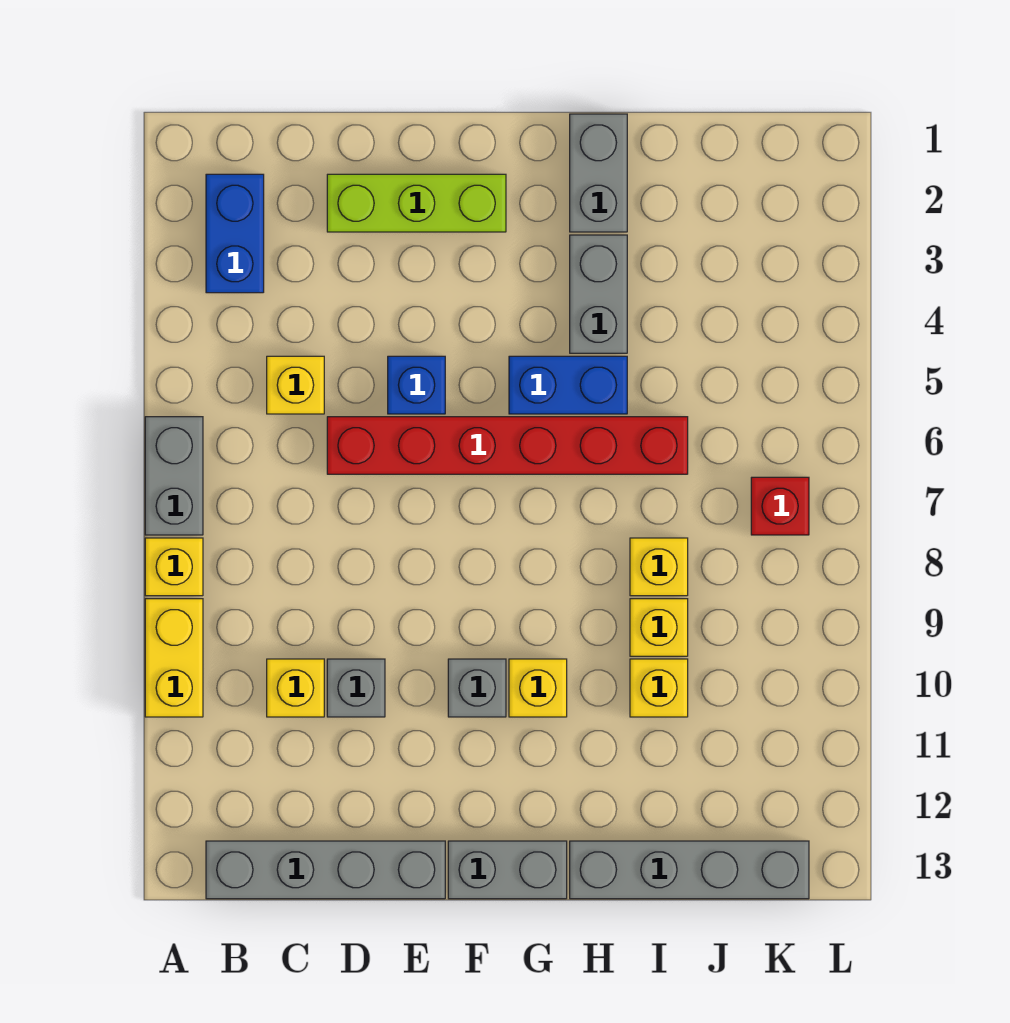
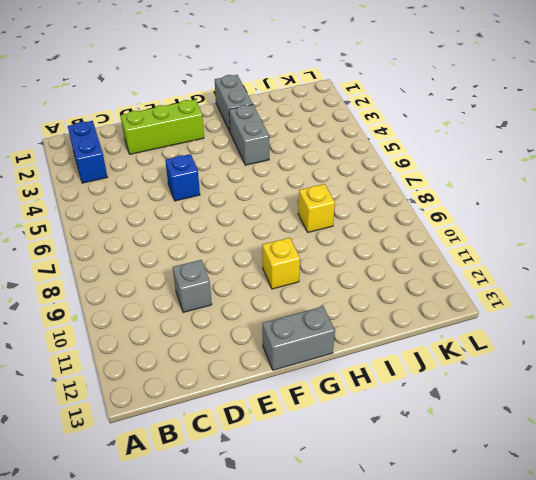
none -> grey brick A6:A7 level 1
none -> yellow brick A8 level 1
none -> yellow brick A9:A10 level 1

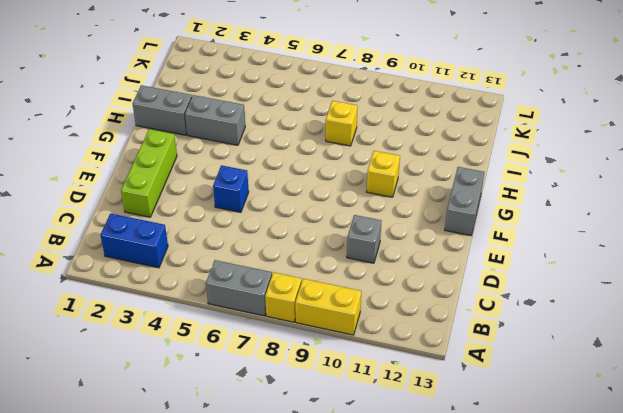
none -> grey brick B13:E13 level 1
none -> yellow brick C5 level 1
none -> yellow brick C10 level 1

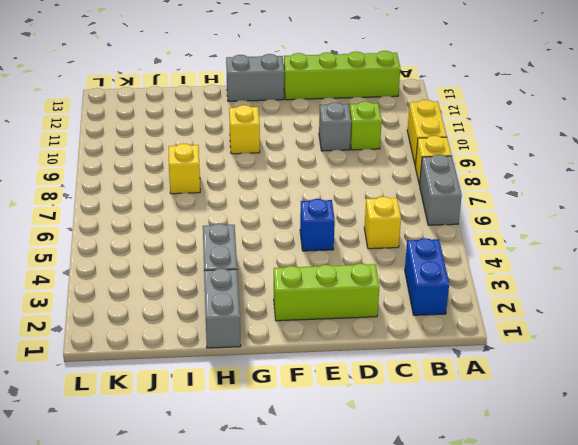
lime brick B13:E13 level 1 -> grey brick B13:E13 level 1
lime brick C10 level 1 -> yellow brick C10 level 1
none -> red brick D6:I6 level 1
none -> grey brick F10 level 1
none -> blue brick G5:H5 level 1

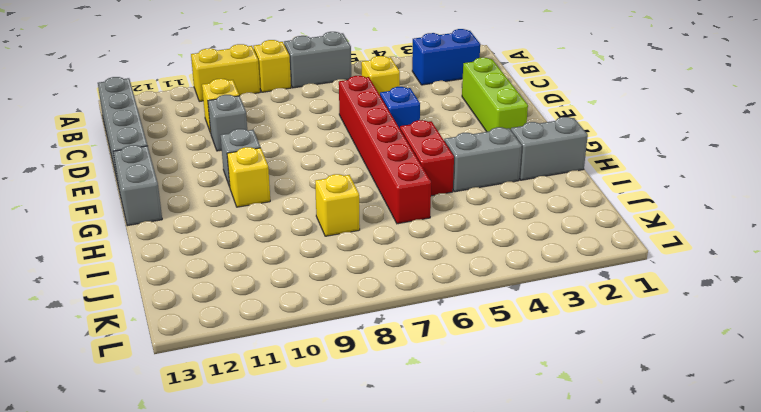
red brick G5:H5 level 1 -> blue brick G5:H5 level 1
none -> grey brick H13:K13 level 1
none -> yellow brick I9 level 1
none -> yellow brick I10 level 1

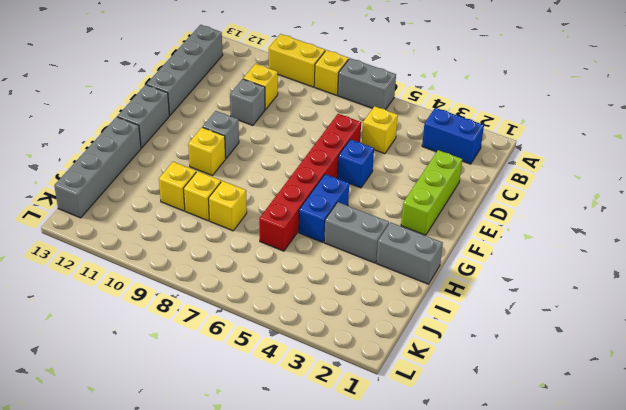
none -> red brick K7 level 1

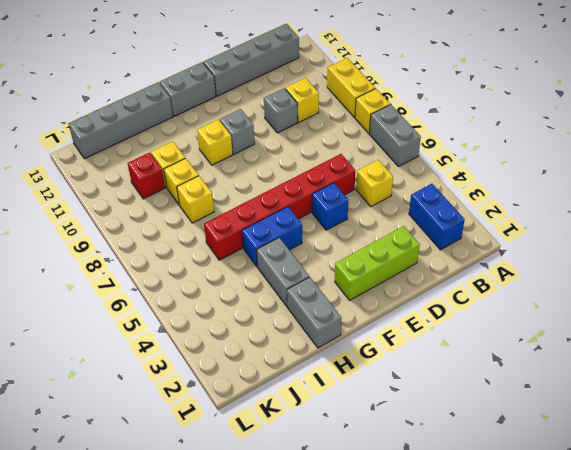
red brick J10 level 1 -> red brick K7 level 1

